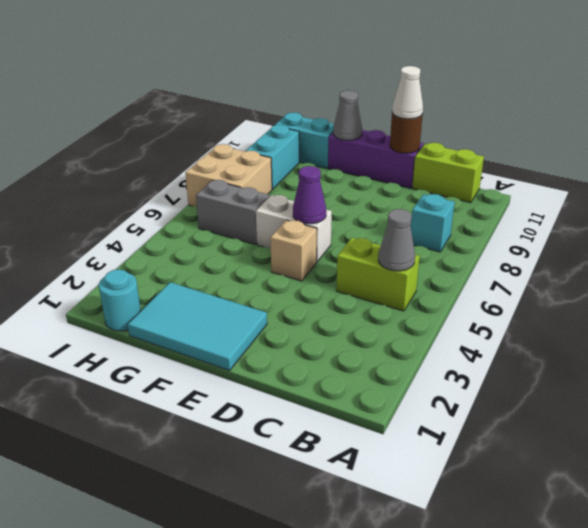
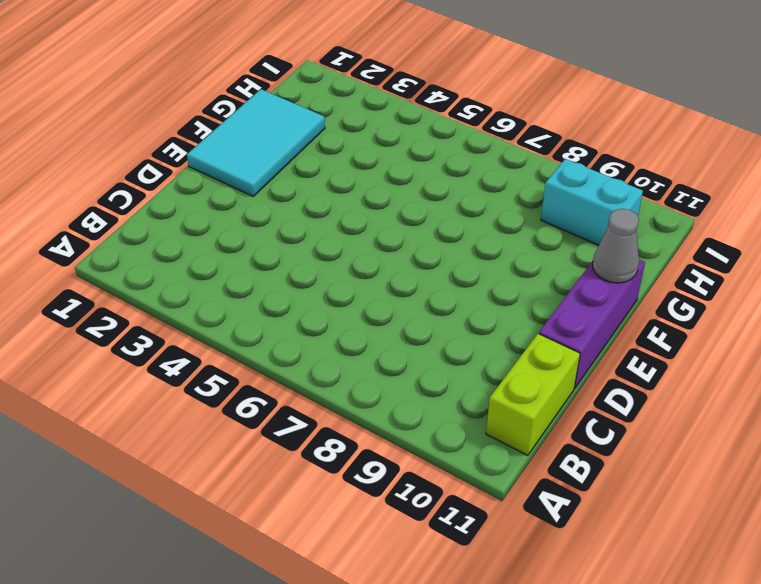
none -> lime brick B5:C5 level 1
none -> cyan brick B8 level 1
none -> tan brick E5 level 1

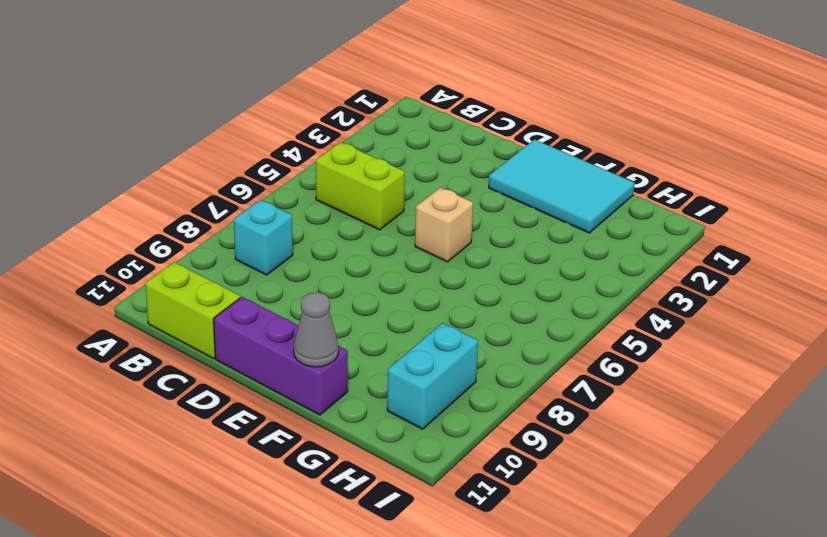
none -> white brick E6:F6 level 1
none -> grey brick G6:H6 level 1
none -> cyan brick G11:H11 level 1

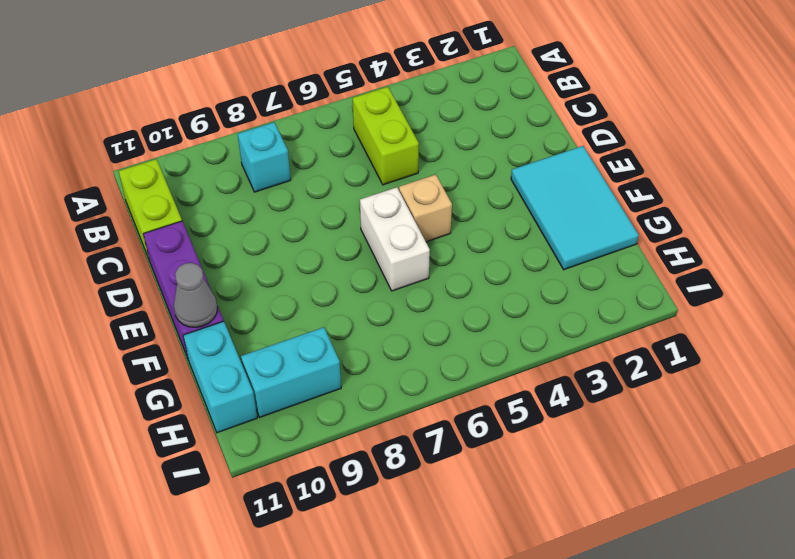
none -> grey brick G6:H6 level 1
none -> cyan round brick H1 level 1
none -> tan brick H7:I8 level 1

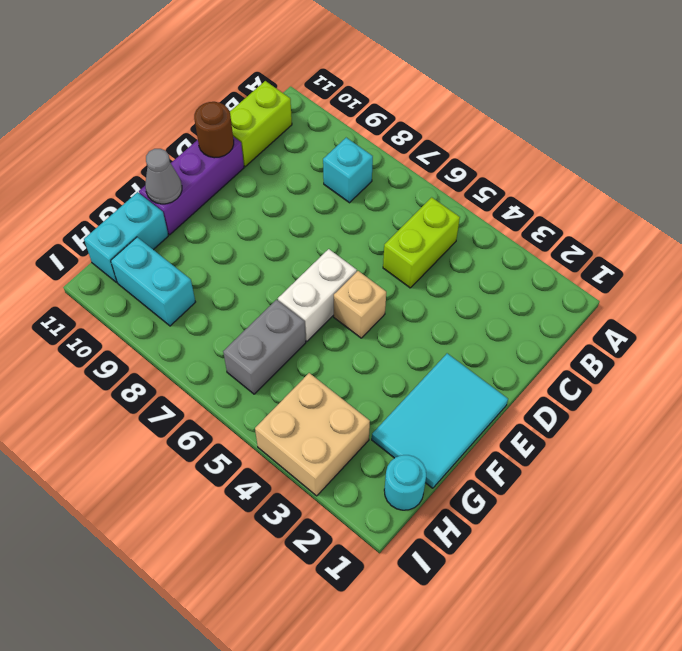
tan brick H3:I4 level 1 -> tan brick H7:I8 level 1
none -> grey cone B5 level 2
none -> purple cone E6 level 2
none -> white cone D11 level 3

